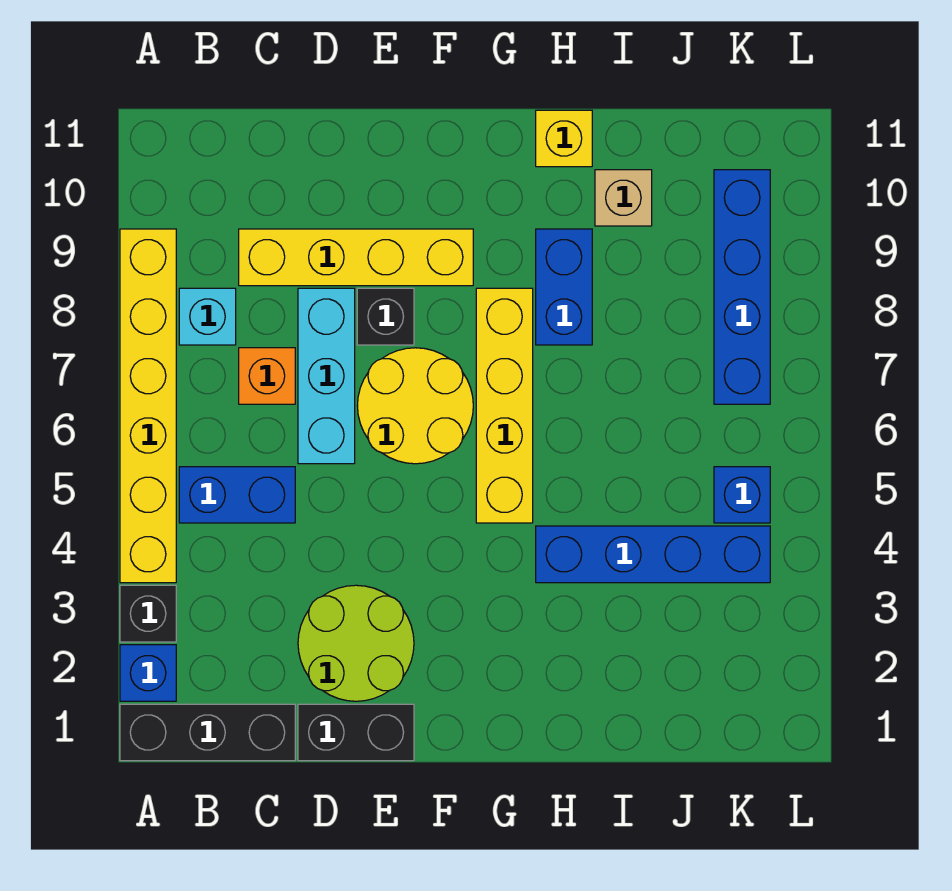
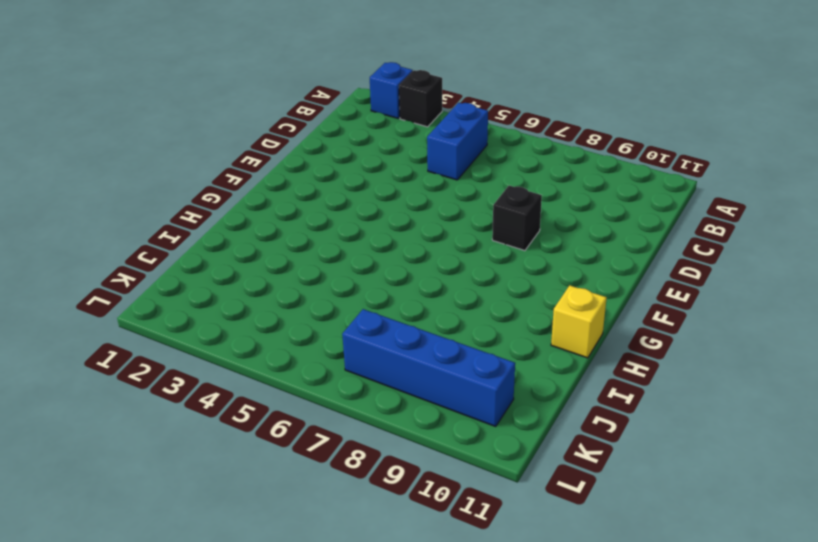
none -> black brick A1:C1 level 1
none -> yellow brick A4:A9 level 1
none -> cyan brick B8 level 1

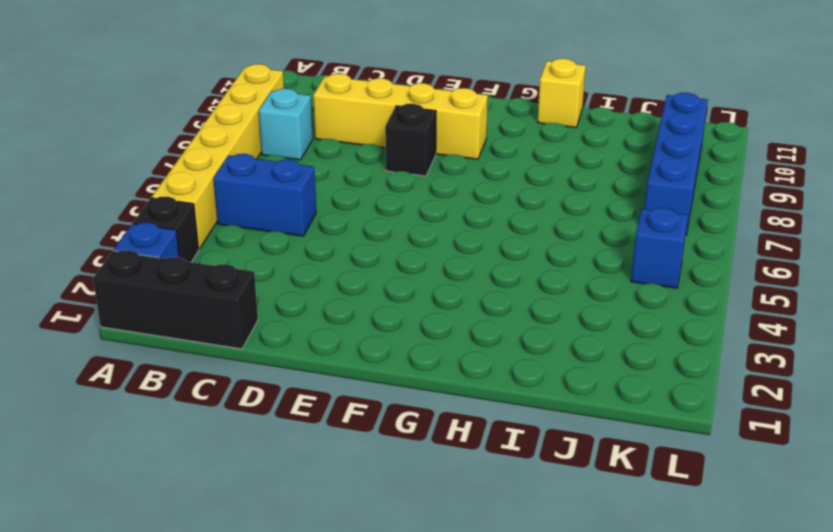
none -> orange brick C7 level 1
none -> black brick D1:E1 level 1
none -> lime round brick D2:E3 level 1

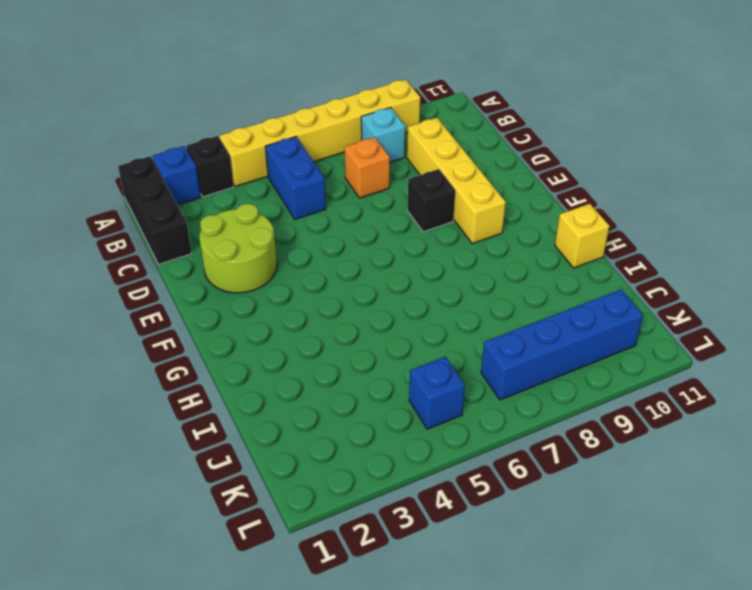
none -> black brick D1:E1 level 1
none -> cyan brick D6:D8 level 1
none -> yellow round brick E6:F7 level 1

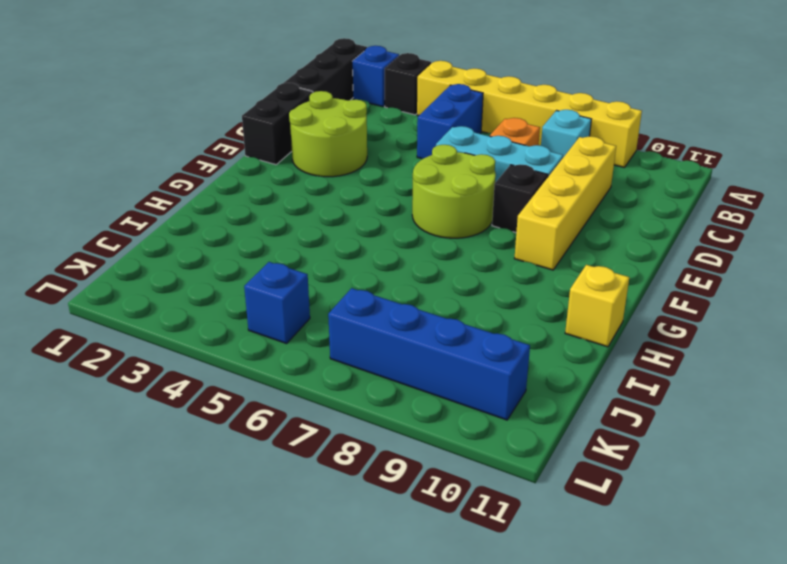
lime round brick E6:F7 level 1 -> yellow round brick E6:F7 level 1
none -> yellow brick G5:G8 level 1
none -> blue brick H4:K4 level 1
none -> blue brick H8:H9 level 1

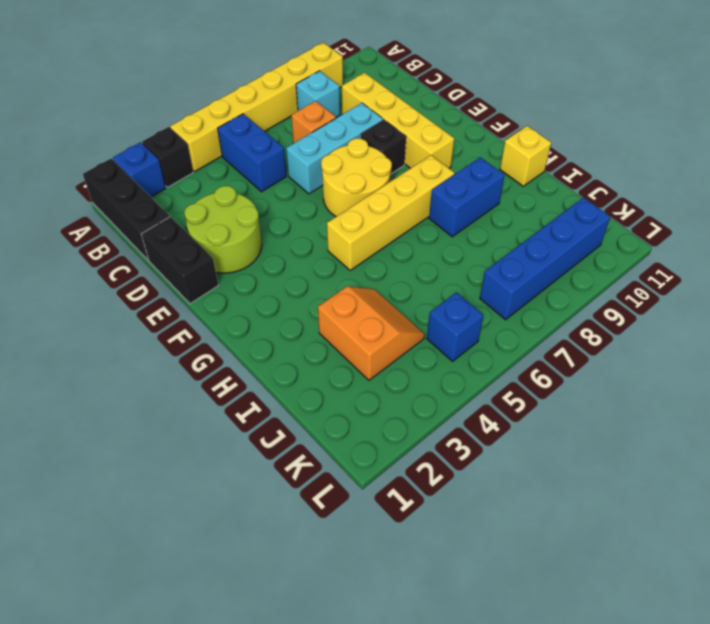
orange slope I3:J4 level 1 top 3 -> blue brick H4:K4 level 1
none -> tan brick I10 level 1

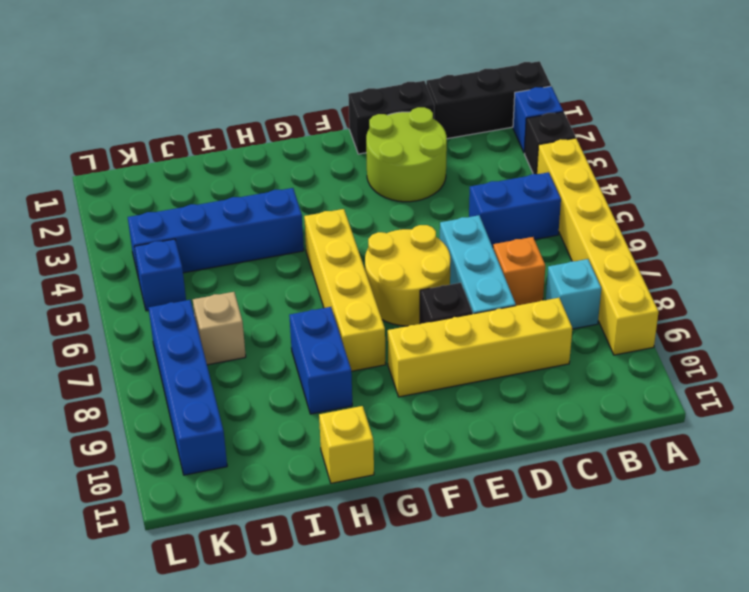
tan brick J7 level 1 -> tan brick I10 level 1

